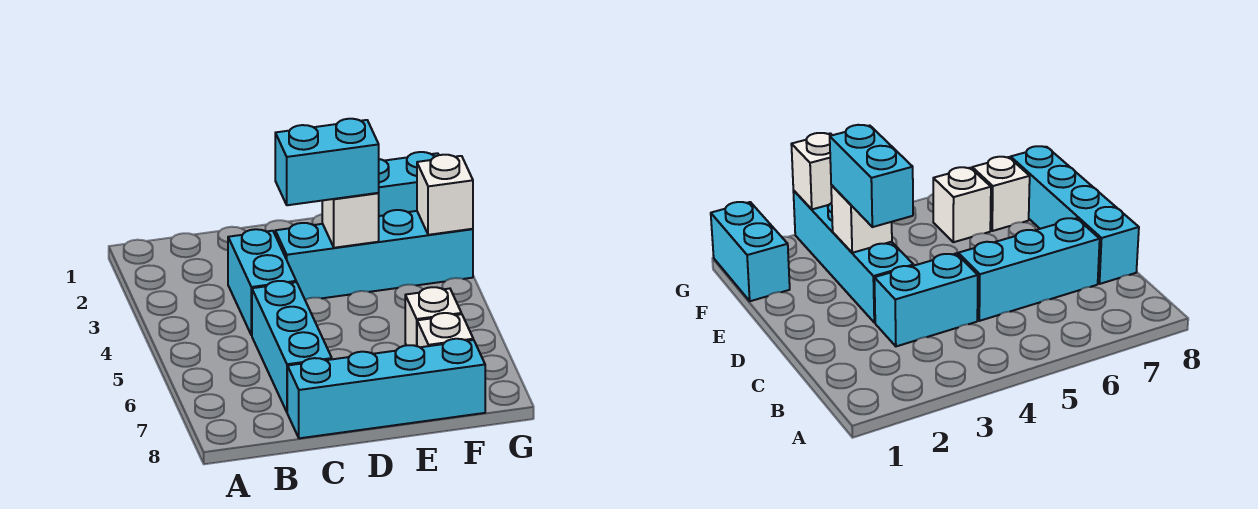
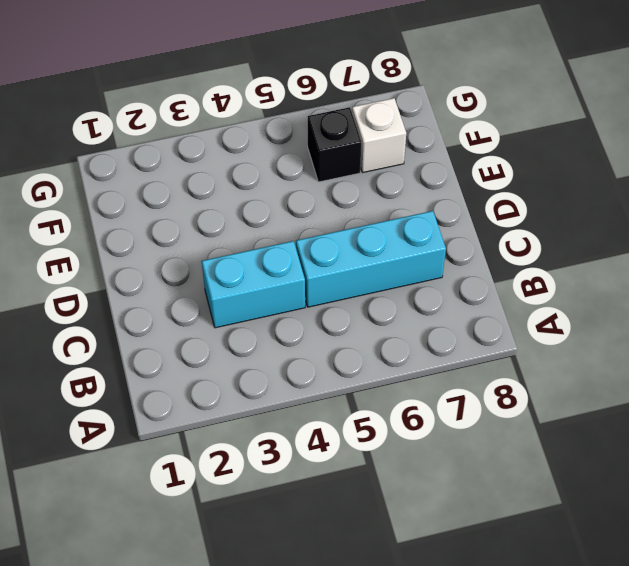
black brick F6 level 1 -> white brick F6 level 1
none -> cyan brick C8:F8 level 1
none -> cyan brick D3:G3 level 1

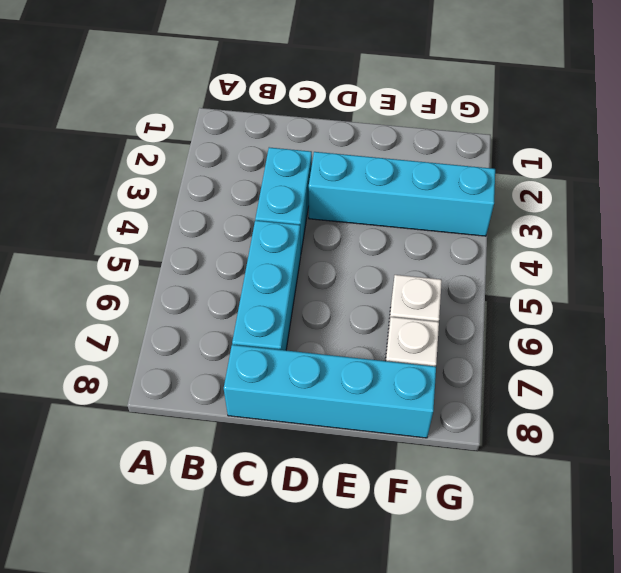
none -> cyan brick F1:G1 level 1
none -> white brick E3 level 2

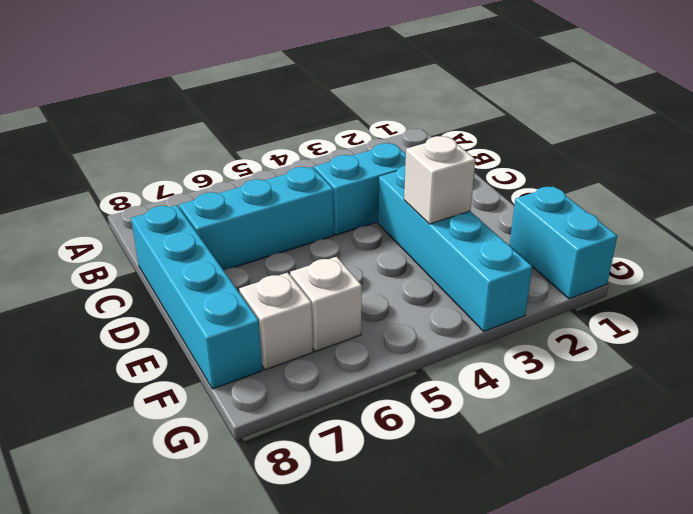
none -> white brick G3 level 2
none -> cyan brick D3:E3 level 3

